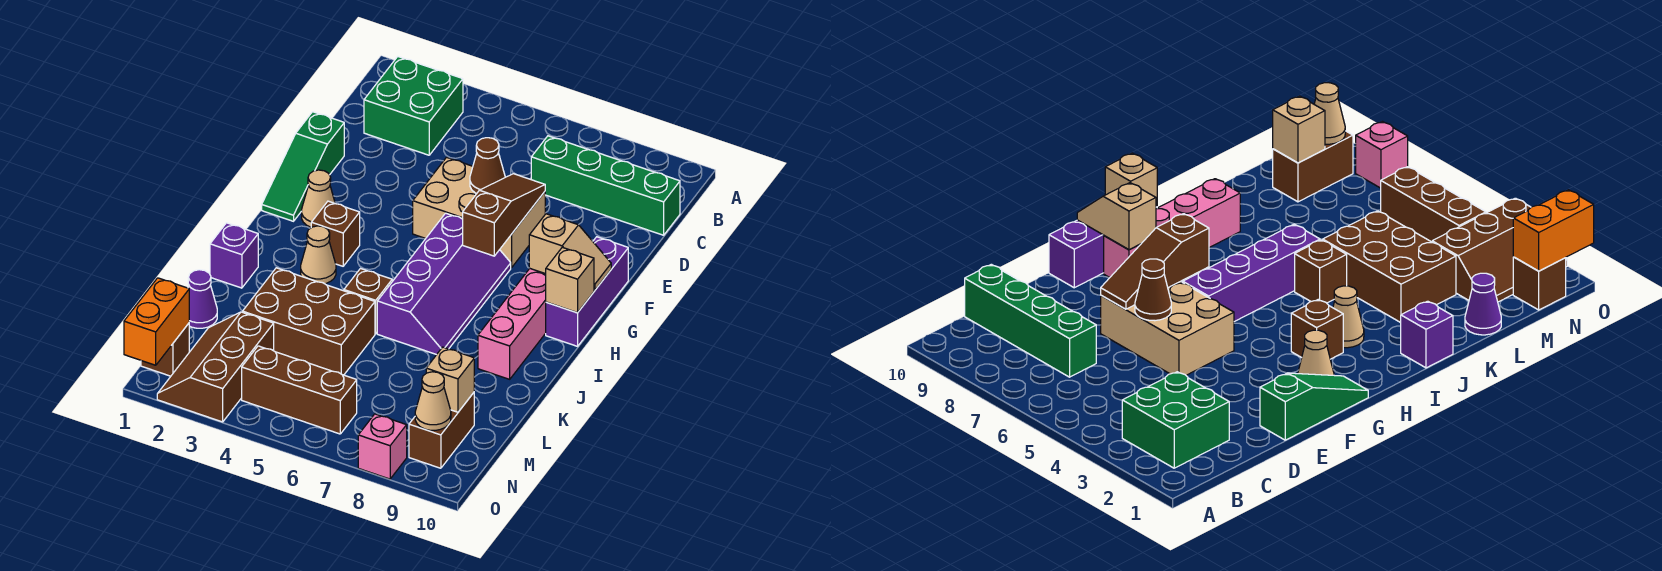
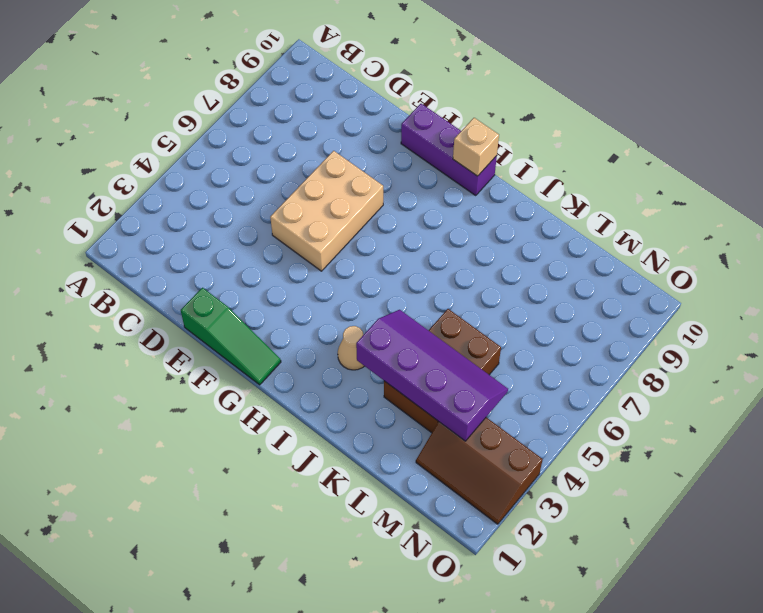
purple slope J3:M4 level 2 top 3 -> purple slope G6:J7 level 1 top 6
none -> green brick B2:C3 level 1
none -> green brick C7:C10 level 1
none -> tan cone G2 level 1

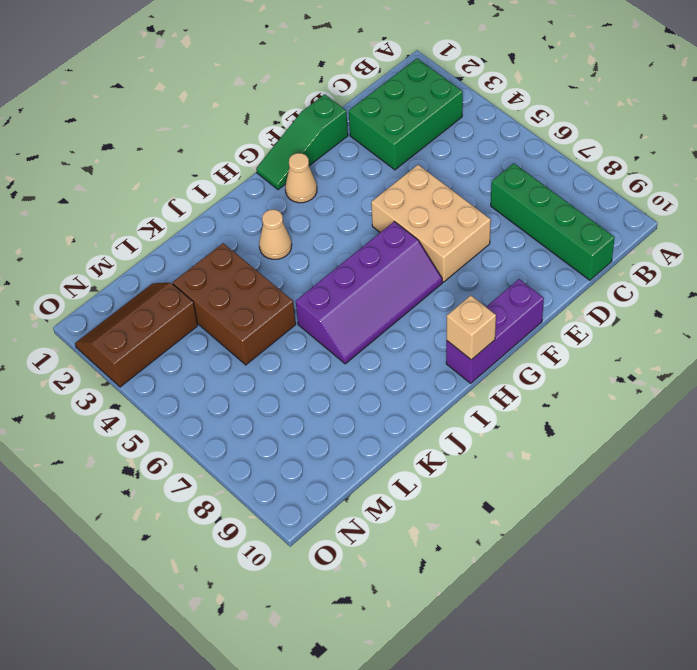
green brick B2:D3 level 1 -> green brick B2:C3 level 1
none -> pink brick G9:J9 level 1
none -> brown brick H3 level 1
none -> purple brick J1 level 1

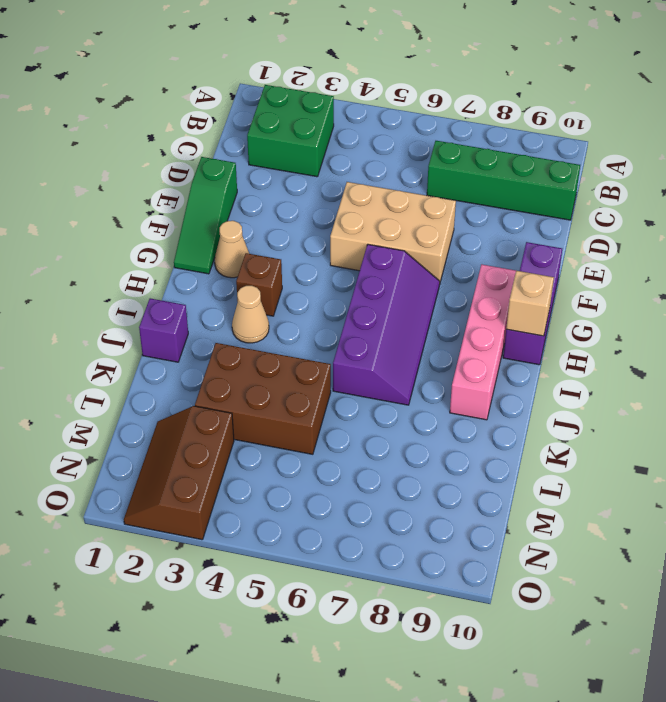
none -> brown brick J5 level 1
none -> purple cone L1 level 1
none -> brown brick M9:N9 level 1

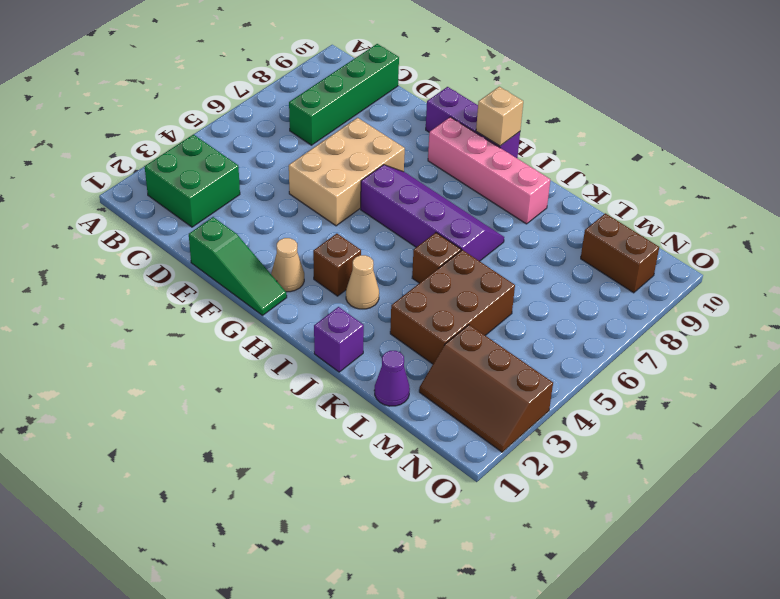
none -> brown brick N1 level 1
none -> brown brick N4:N6 level 1
none -> pink brick O8 level 1

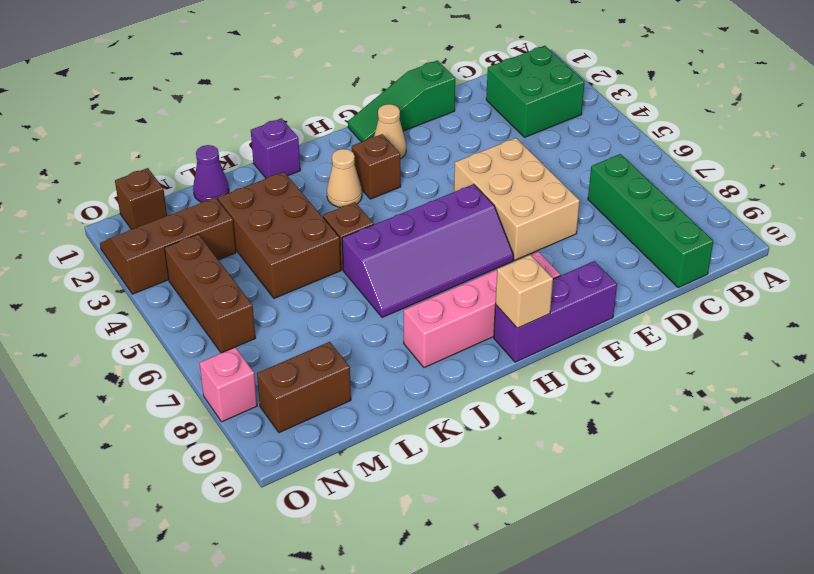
none -> brown cone E6 level 2
none -> brown slope E7:G7 level 2 top G
none -> tan slope G9:G10 level 2 top 9

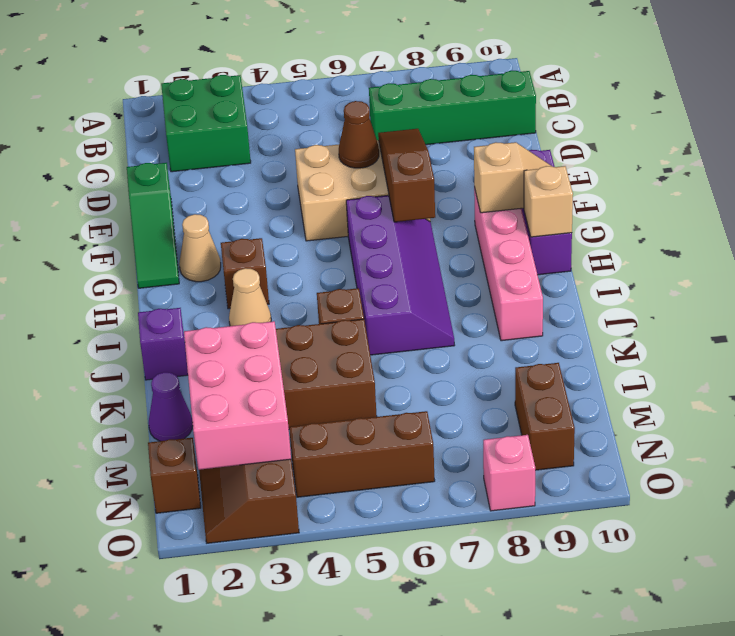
pink brick L2:N3 level 2 -> none
none -> tan brick M9 level 2
none -> orange brick N1:O1 level 2
none -> tan cone N9 level 2

